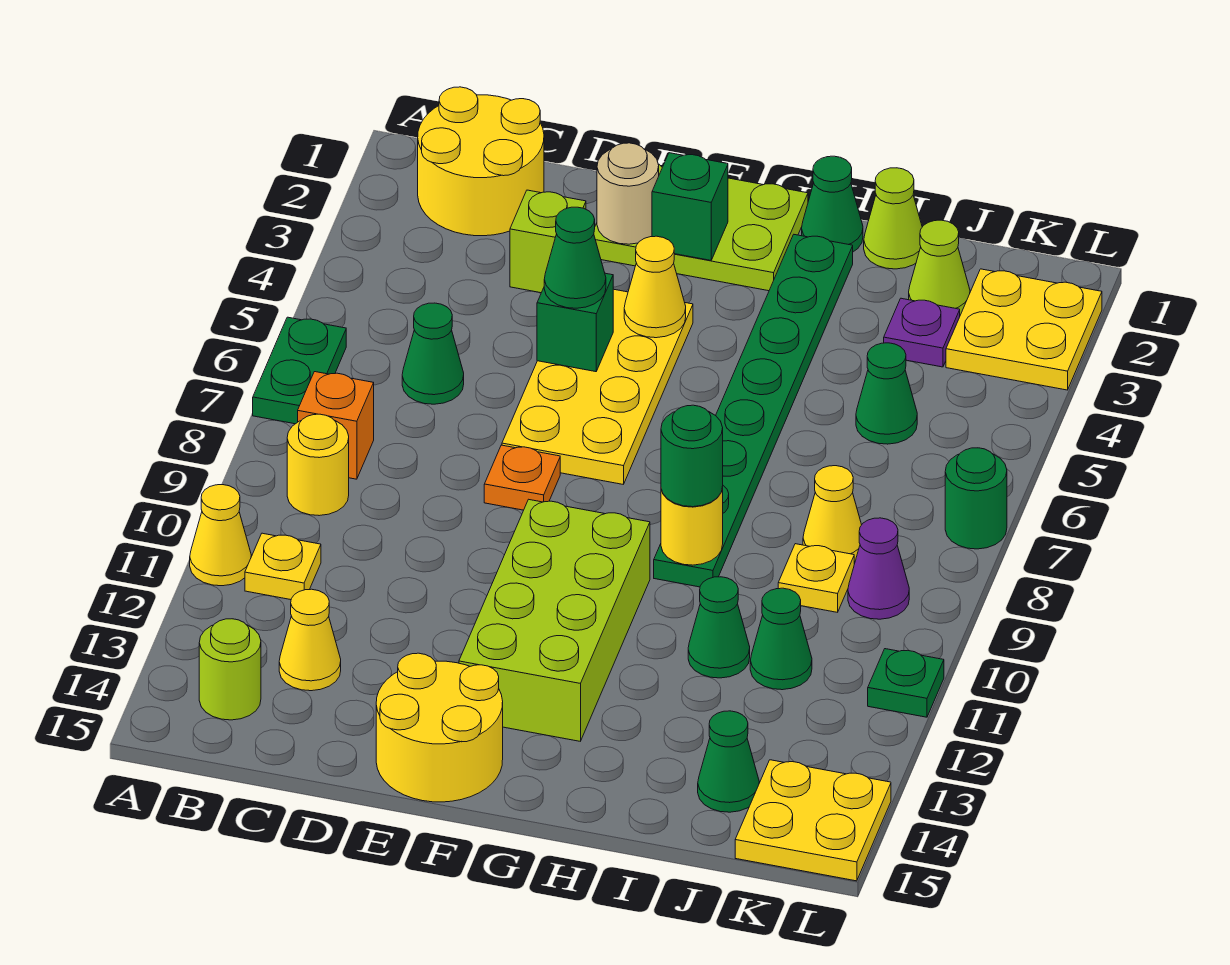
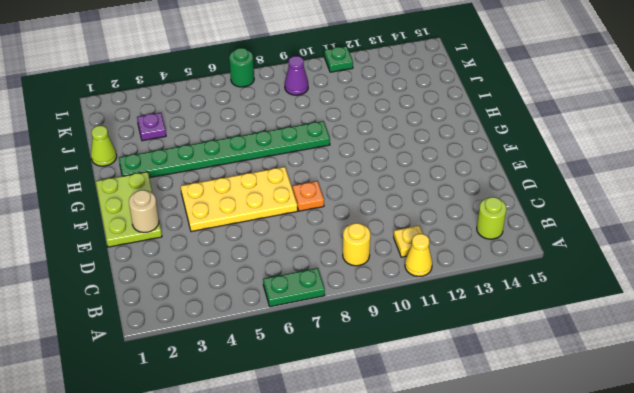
none -> yellow round brick B1:C2 level 1
none -> orange brick B8 level 1
none -> green cone C6 level 1
none -> yellow cone C13 level 1

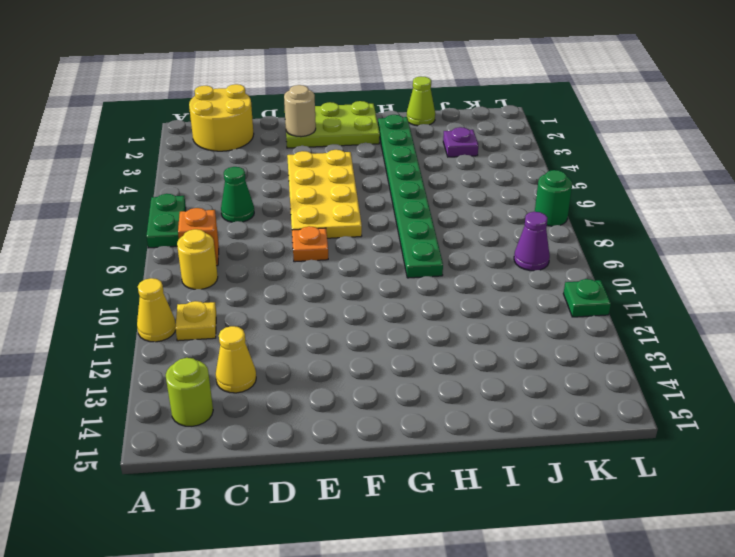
none -> lime brick D3 level 1
none -> yellow round brick E14:F15 level 1
none -> lime brick F10:G13 level 1
none -> green cone H1 level 1

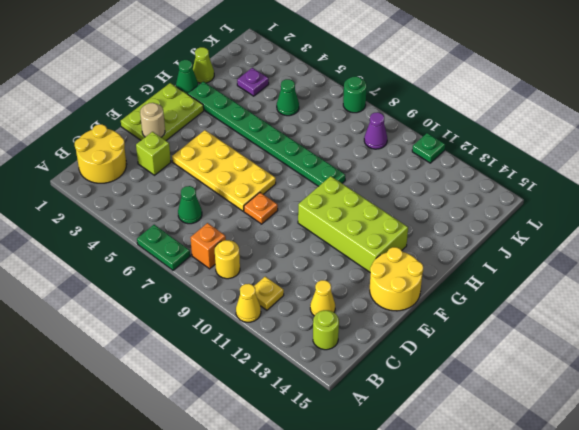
none -> green cone I11 level 1
none -> lime cone J2 level 1
none -> yellow cone J8 level 1
none -> yellow plate J9 level 1

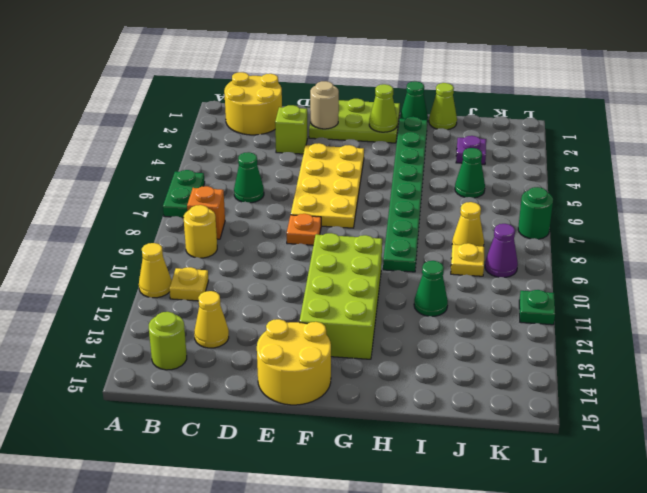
lime cone G2 level 2 -> lime cone J2 level 1
none -> green cone J11 level 1
none -> green cone J14 level 1
none -> yellow plate K2:L3 level 1
none -> yellow plate K14:L15 level 1

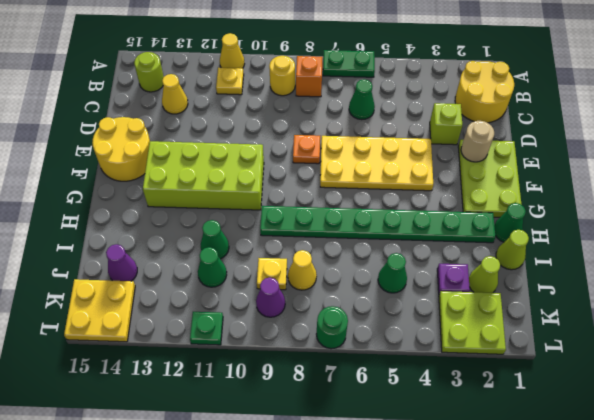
purple cone J14 level 1 -> green cone J14 level 1
lime plate K2:L3 level 1 -> yellow plate K2:L3 level 1
none -> green brick E5 level 2
none -> green brick F2 level 2
none -> yellow cone F4 level 2
none -> yellow round brick H9 level 2

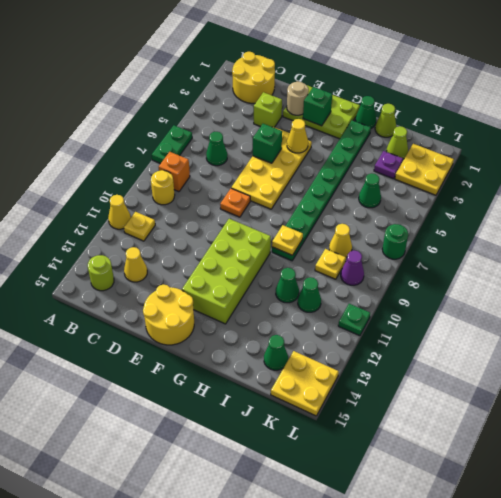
yellow plate H9 level 2 -> yellow round brick H9 level 2
none -> green cone E5 level 3
none -> green round brick H9 level 3

